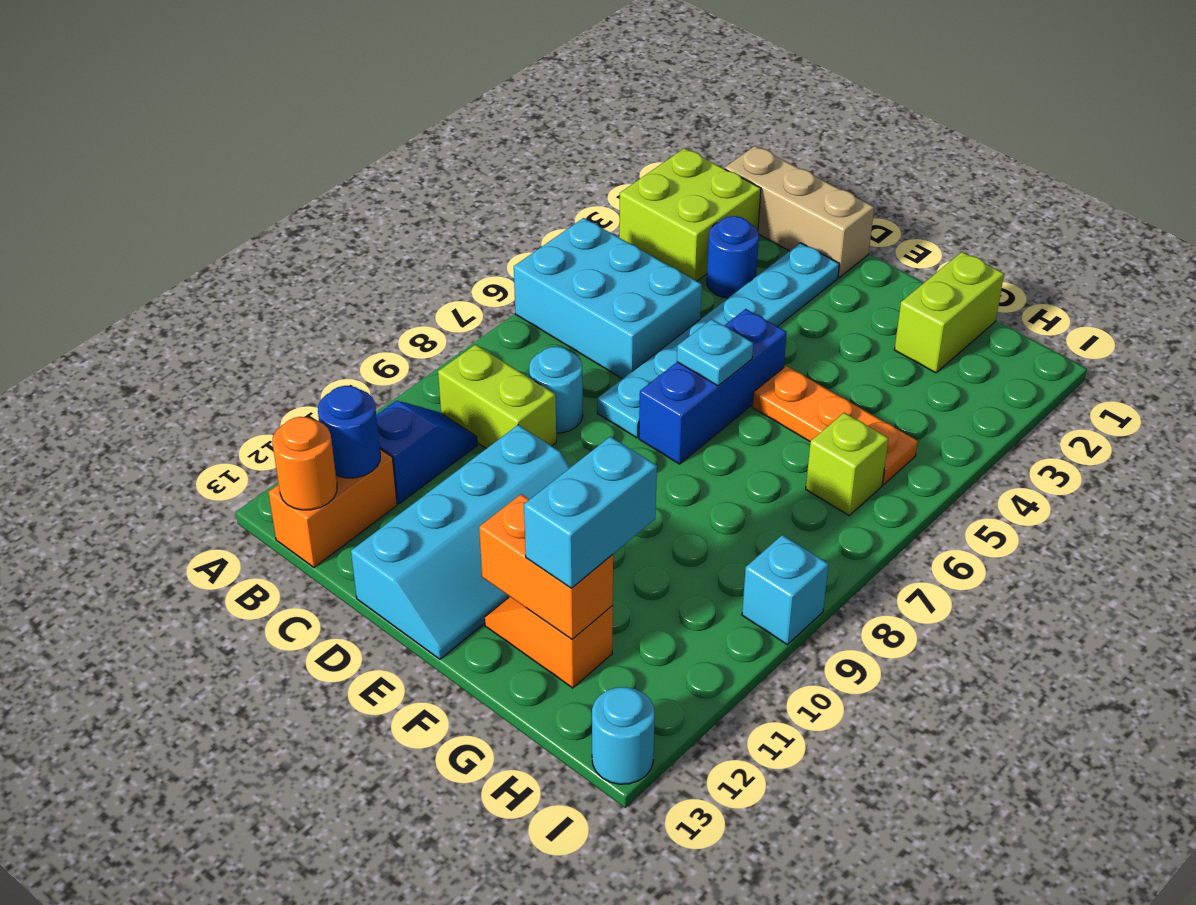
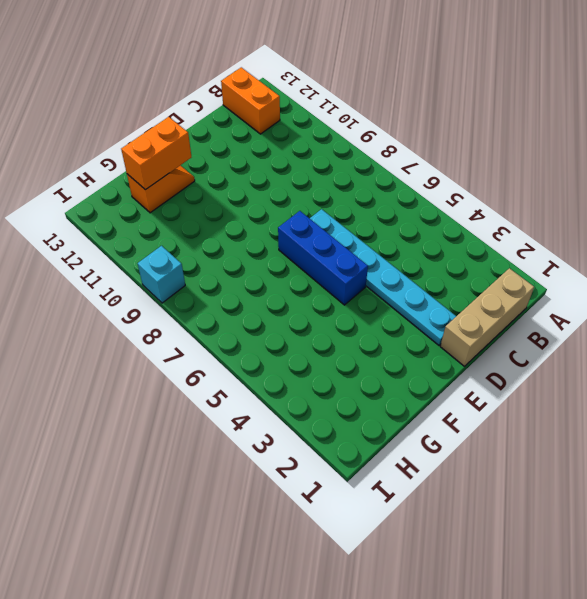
none -> lime brick A2:B3 level 1
none -> cyan brick A5:C6 level 1
none -> lime brick B9:C9 level 1

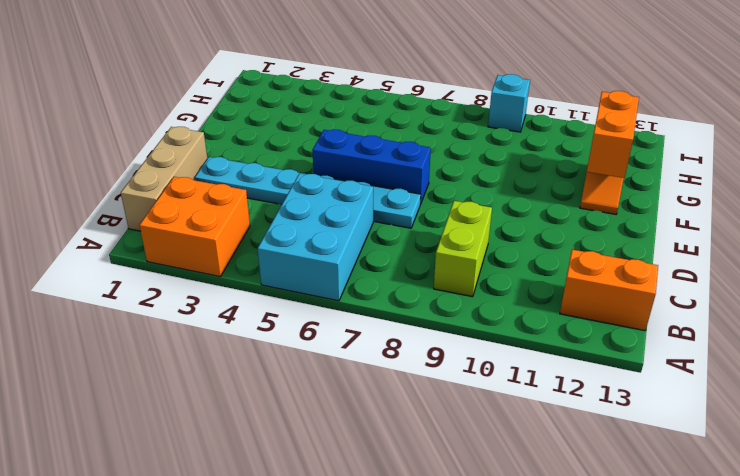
orange brick A2:B3 level 1 -> lime brick A2:B3 level 1
none -> blue slope B10:B11 level 1 top 11
none -> blue round brick C3 level 1
none -> cyan round brick C8 level 1

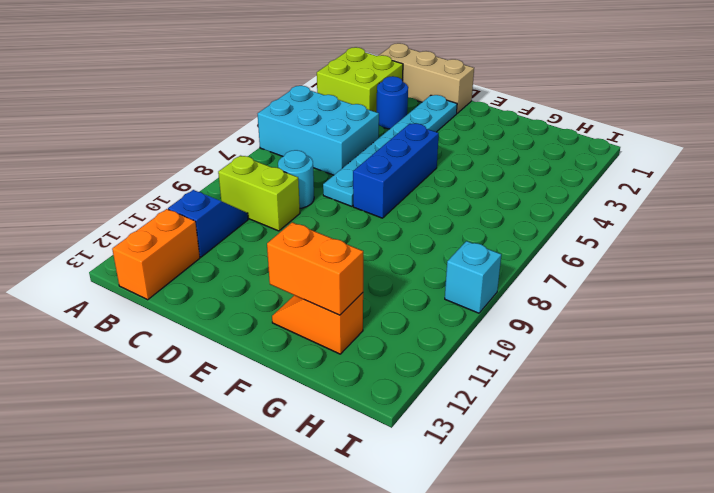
none -> cyan slope D10:E13 level 1 top D
none -> orange plate F5:H5 level 1
none -> lime brick G1:G2 level 1

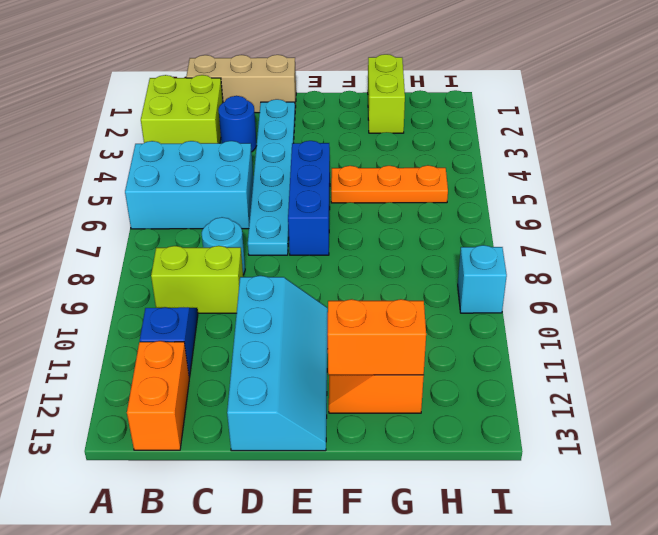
none -> lime brick H6 level 1
none -> cyan round brick I13 level 1
none -> blue round brick B12 level 2

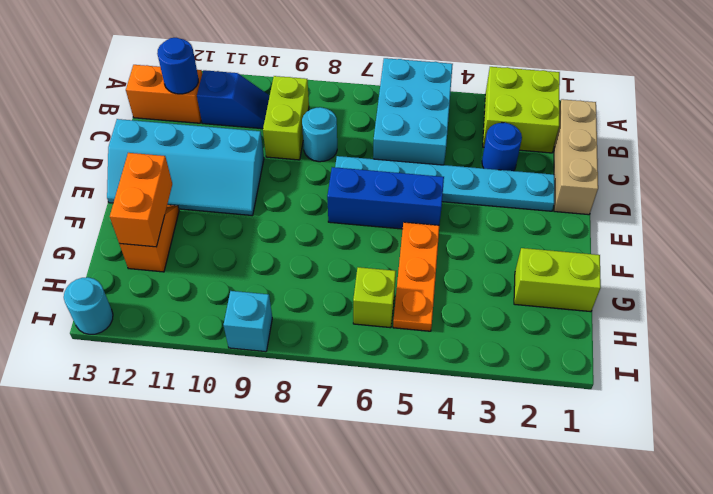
none -> orange round brick B13 level 2
none -> cyan plate E6 level 2
none -> cyan brick G11:G12 level 3

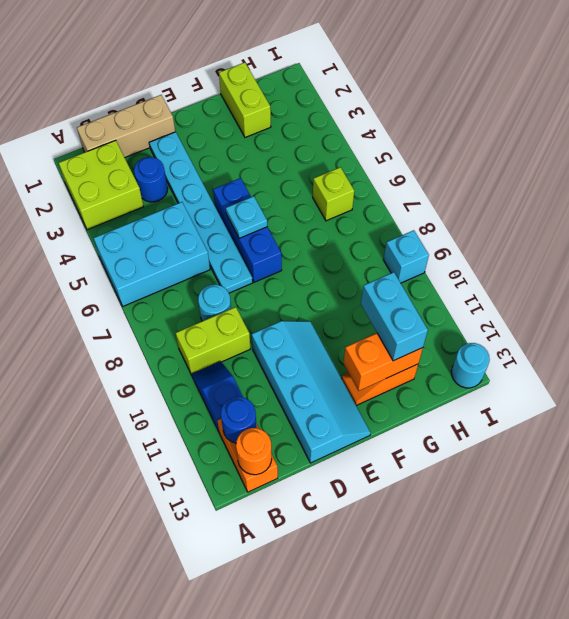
none -> orange plate F5:H5 level 1

